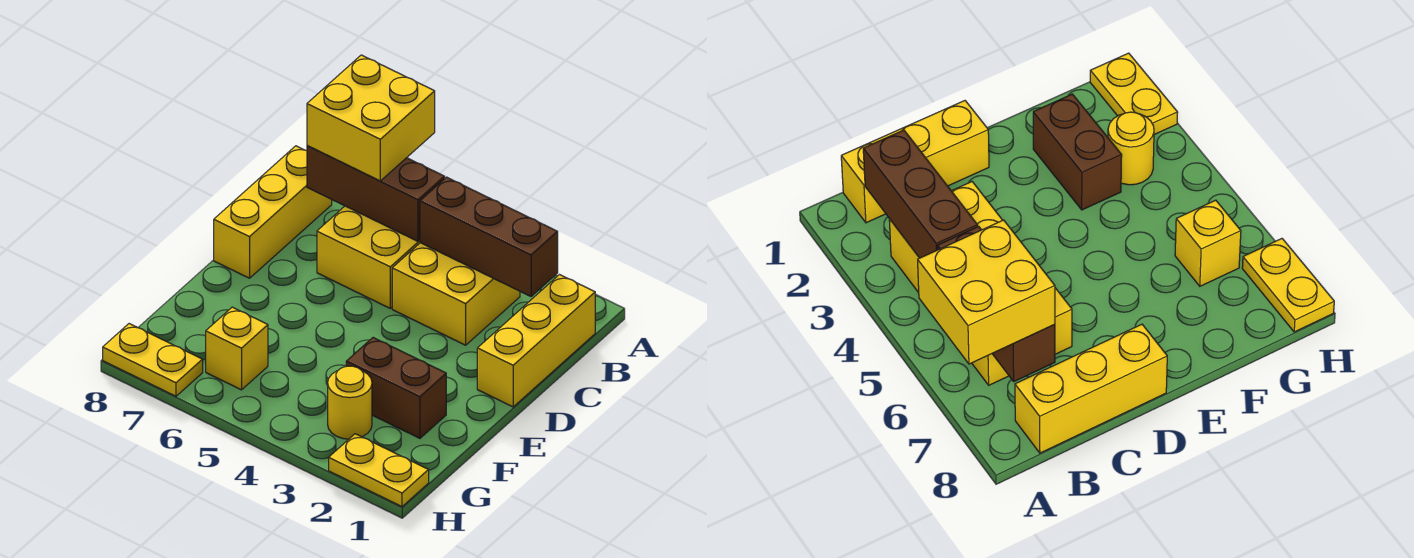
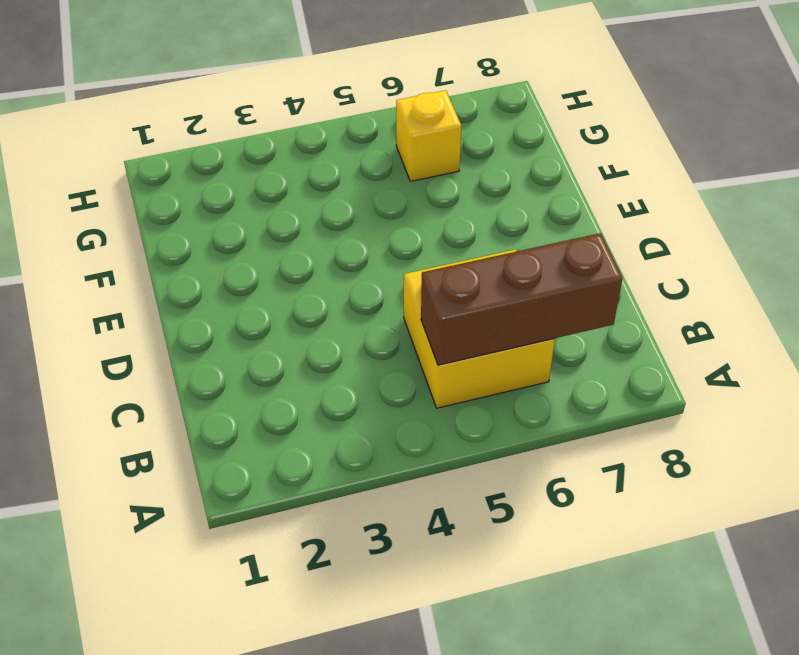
none -> yellow brick B1:D1 level 1
none -> yellow brick B3:C4 level 1
none -> yellow brick B8:D8 level 1

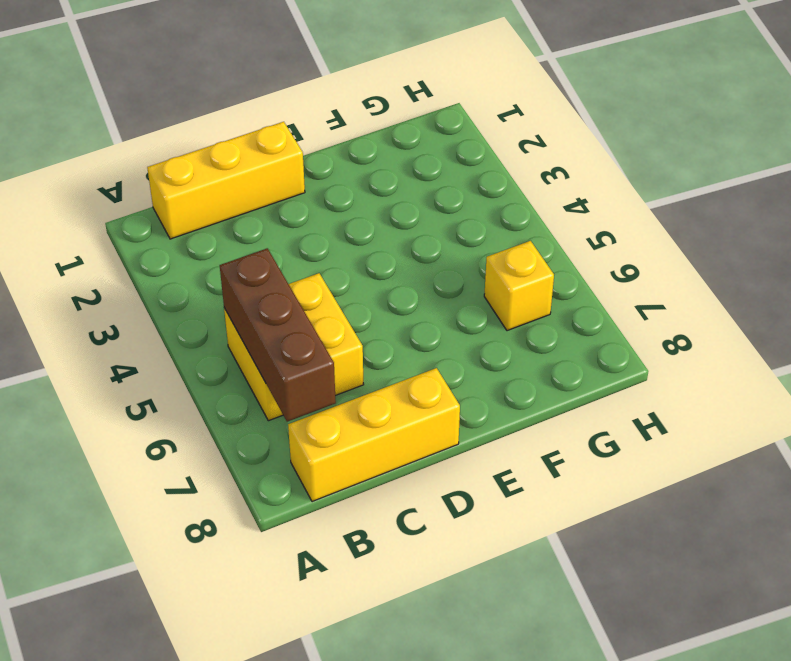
none -> yellow brick B3:C4 level 1
none -> brown brick F2:F3 level 1
none -> yellow round brick G3 level 1

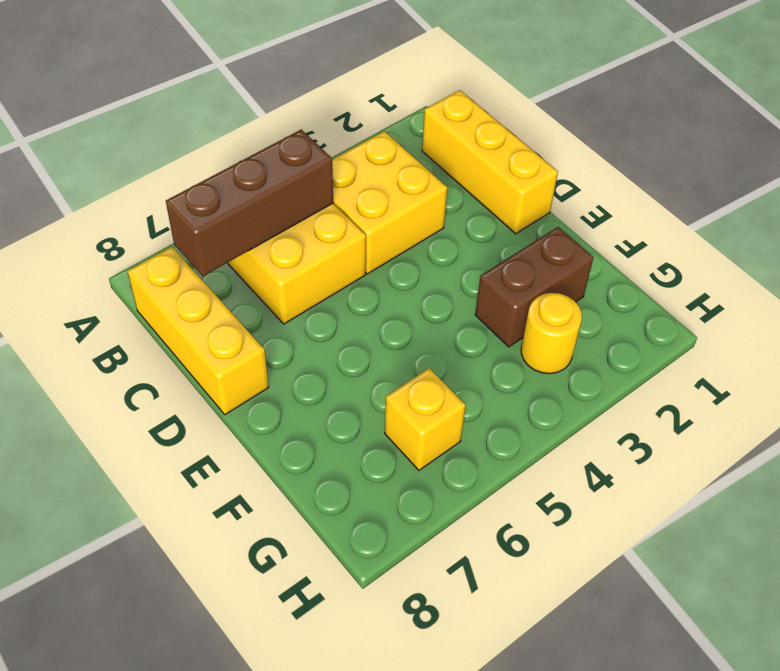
none -> yellow plate H1:H2 level 1
none -> yellow plate H7:H8 level 1
none -> brown brick B2:B4 level 2

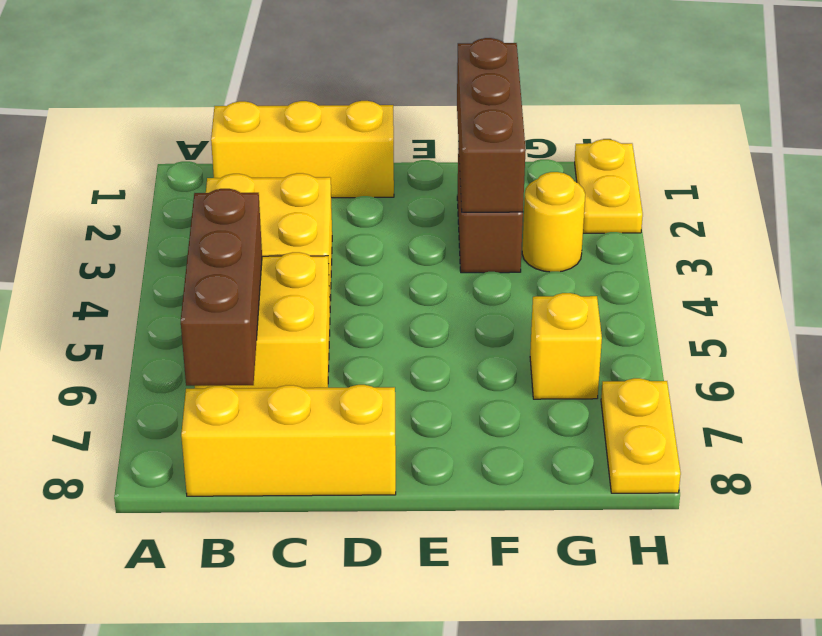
brown brick F1:F3 level 2 -> brown brick B2:B4 level 2
none -> yellow brick A6:B7 level 3

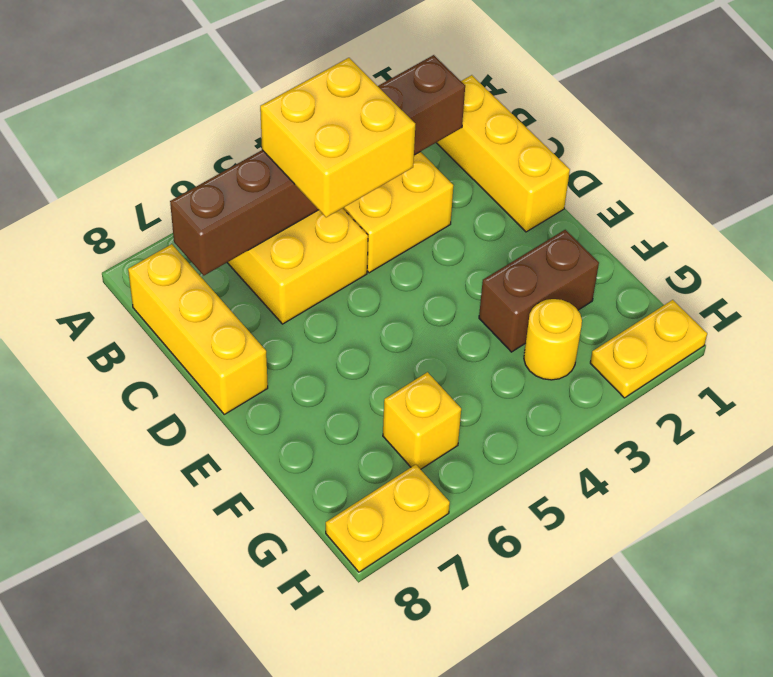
yellow brick B4:C5 level 3 -> yellow brick A6:B7 level 3

